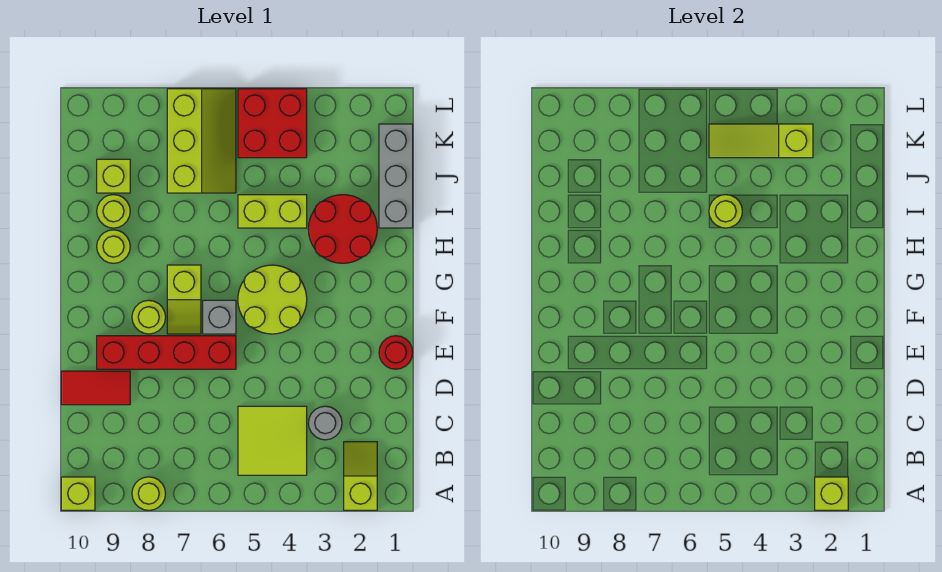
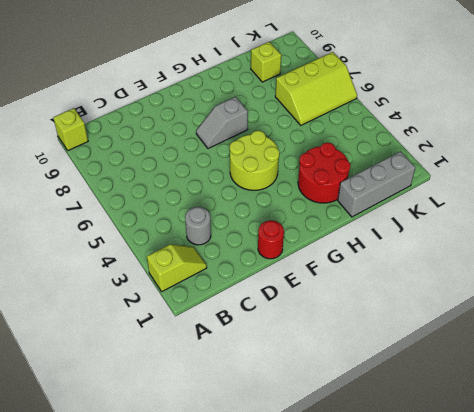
grey slope F7:G7 level 1 top G -> lime slope F7:G7 level 1 top G
none -> lime round brick A8 level 1
none -> lime tile B4:C5 level 1
none -> red tile D9:D10 level 1

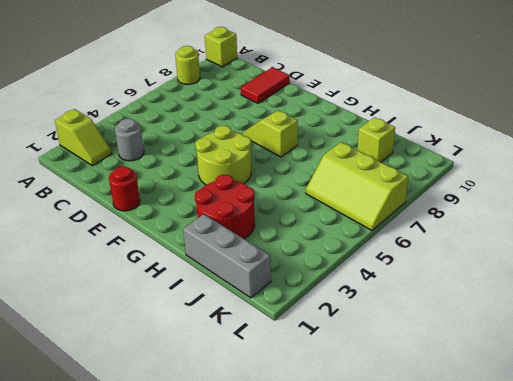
none -> lime tile B4:C5 level 1
none -> red brick E6:E9 level 1
none -> grey brick F6 level 1

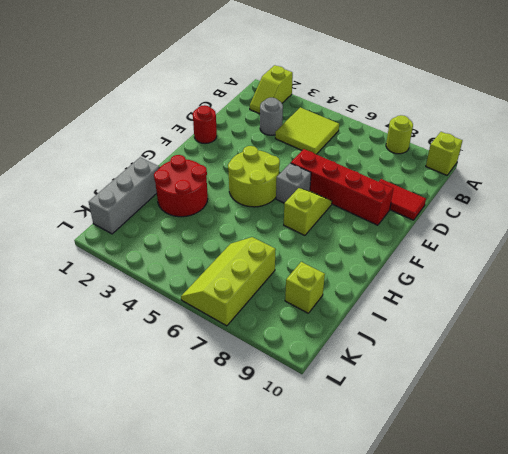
none -> lime round brick F8 level 1
none -> lime round brick H9 level 1
none -> lime brick I4:I5 level 1

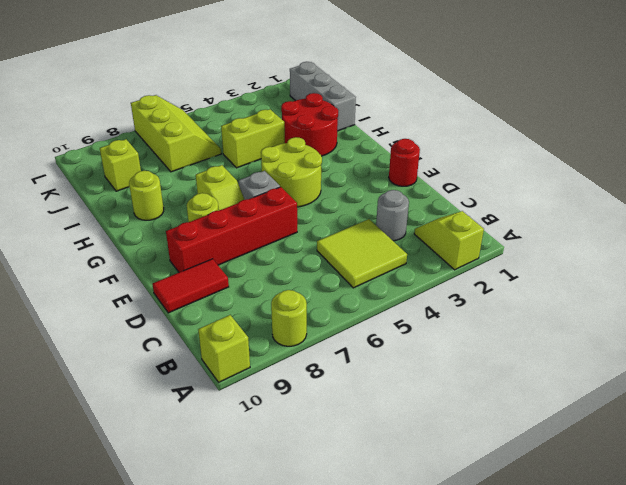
none -> lime round brick I9 level 1
none -> red brick K4:L5 level 1
none -> lime brick A2 level 2

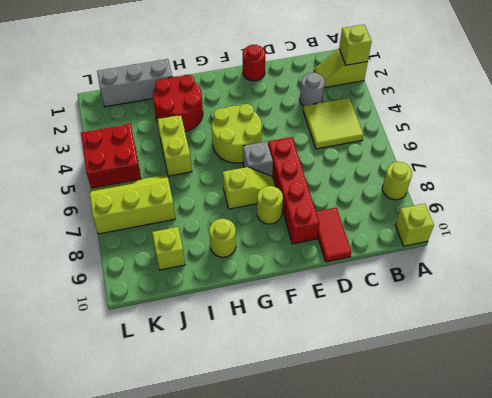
none -> lime round brick I9 level 1
none -> lime round brick I5 level 2
none -> lime slope K3:K5 level 2 top 3

